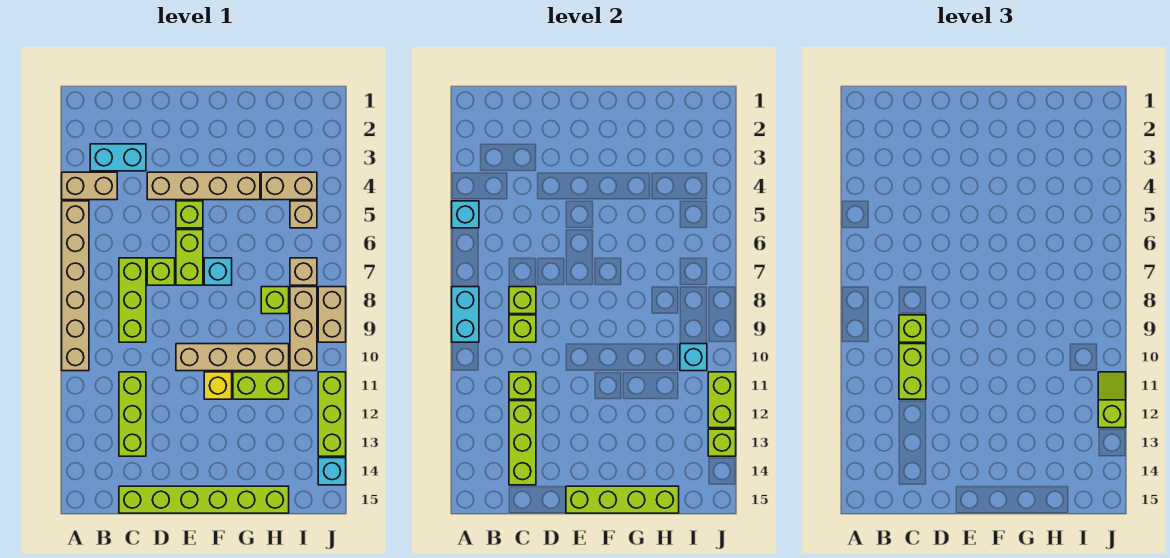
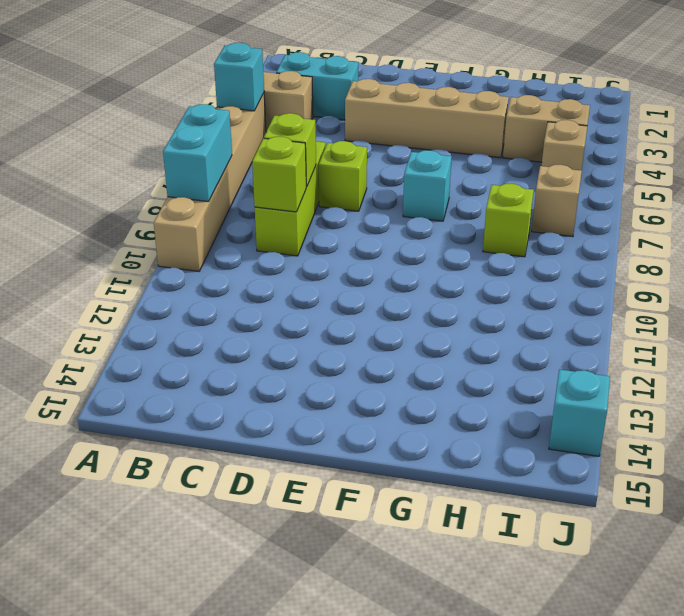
none -> lime brick C11:C13 level 1
none -> lime brick C15:H15 level 1
none -> lime brick E5 level 1
none -> lime brick E6:E7 level 1

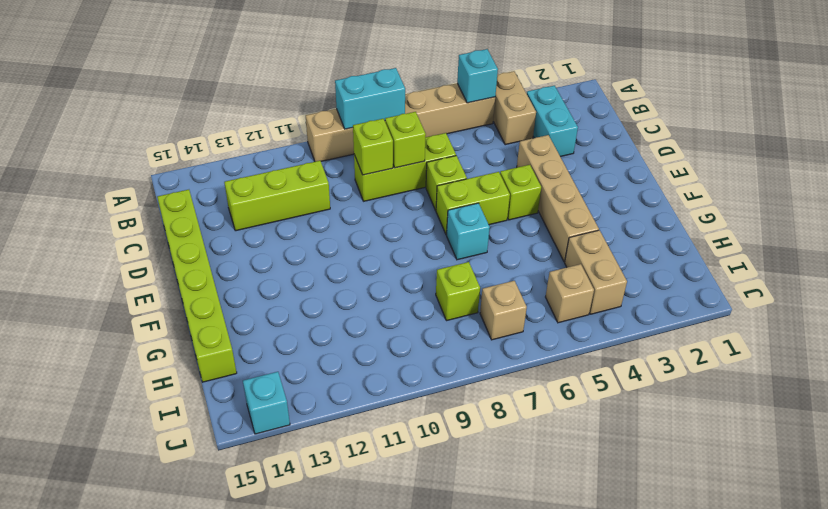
none -> tan brick E10:H10 level 1
none -> yellow brick F11 level 1
none -> lime brick G11:H11 level 1
none -> tan brick I8:I10 level 1

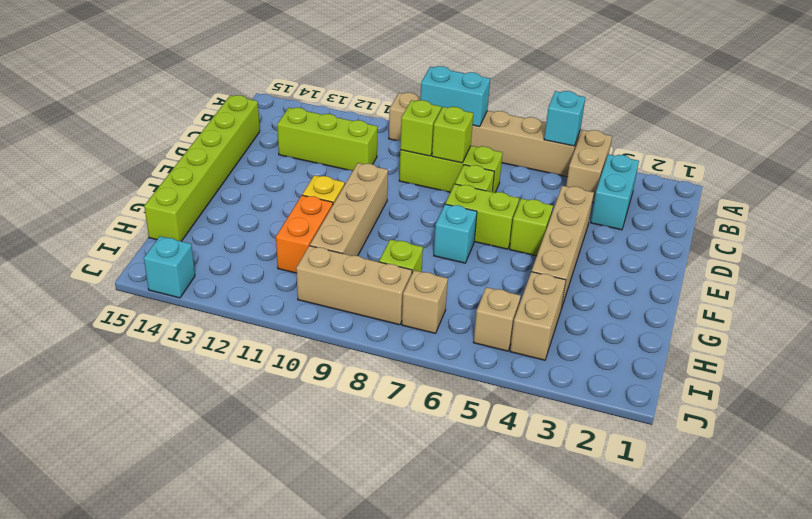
orange brick G11:H11 level 1 -> lime brick G11:H11 level 1
none -> tan brick J8:J9 level 1
none -> lime brick J11:J13 level 1
none -> lime brick C11 level 2
none -> lime brick C12:C14 level 2

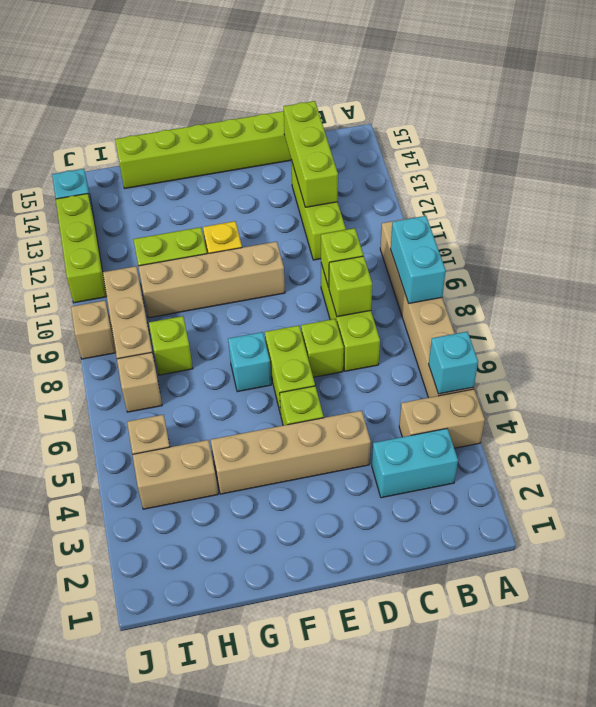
tan brick J9 level 1 -> tan brick J8:J9 level 1
none -> lime brick C11 level 2
none -> lime brick E15:H15 level 2
none -> cyan brick I10 level 2
none -> lime brick J11:J12 level 2

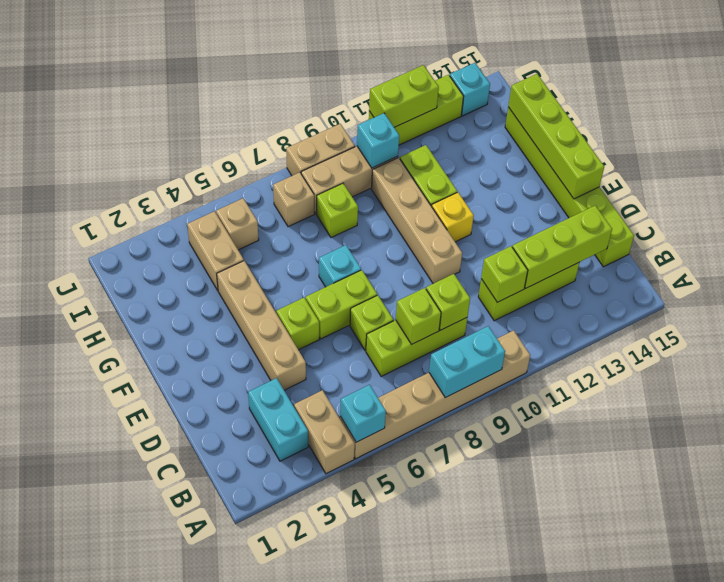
none -> lime brick J13 level 2
none -> lime brick C9 level 3
none -> lime brick C10:C11 level 3
none -> lime slope J11:J12 level 3 top 12

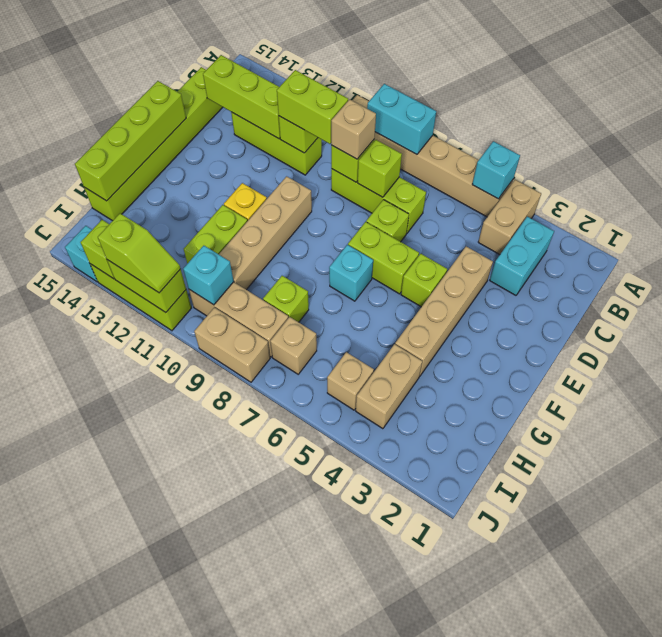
tan brick C9 level 3 -> lime brick C9 level 3

